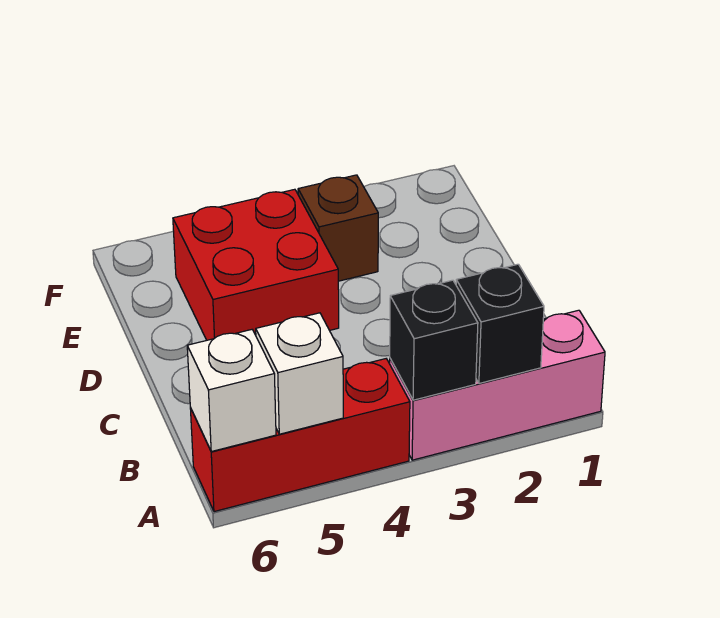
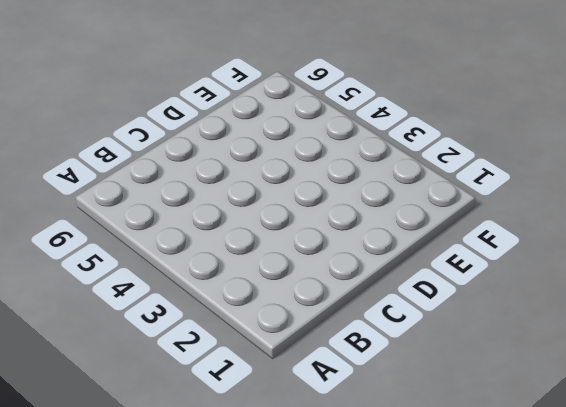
none -> pink brick A1:A3 level 1
none -> red brick A4:A6 level 1

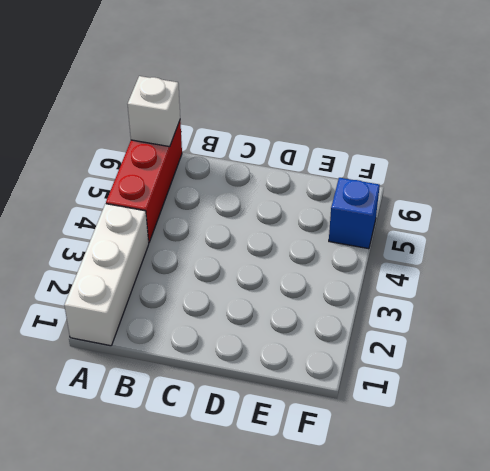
white brick A1:A3 level 1 -> pink brick A1:A3 level 1
blue brick F5 level 1 -> none
none -> red brick D4:E5 level 1
none -> brown brick E3 level 1

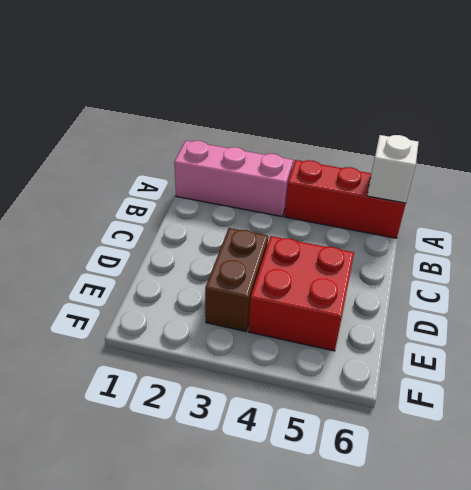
brown brick D3:E3 level 1 -> brown brick E3 level 1
none -> black brick A2 level 2
none -> black brick A3 level 2

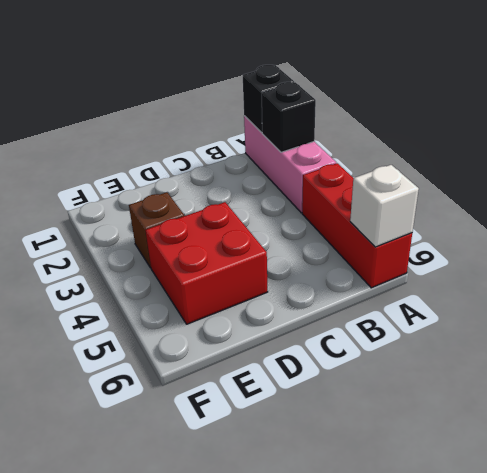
black brick A1 level 2 -> black brick A3 level 2
none -> white brick A5 level 2

